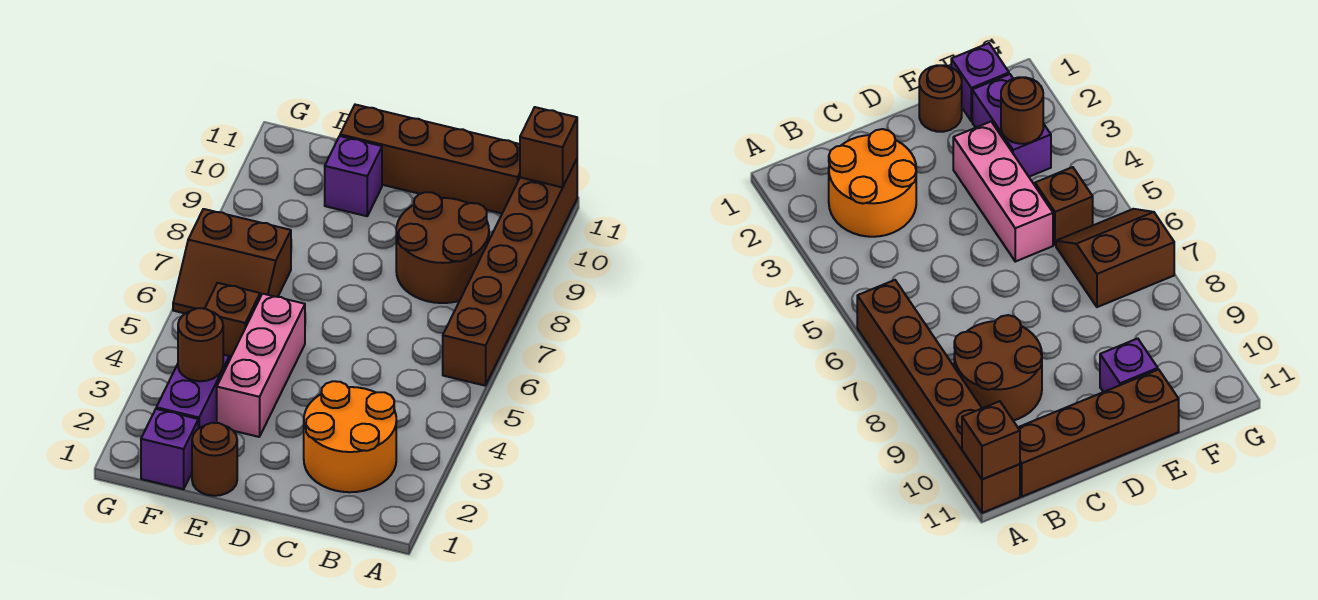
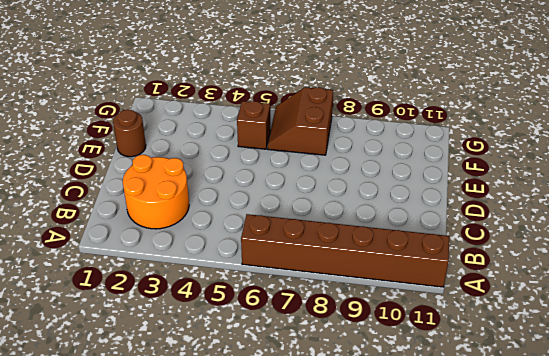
none -> brown round brick B8:C9 level 1
none -> brown brick B11:E11 level 1
none -> pink brick E3:E5 level 1

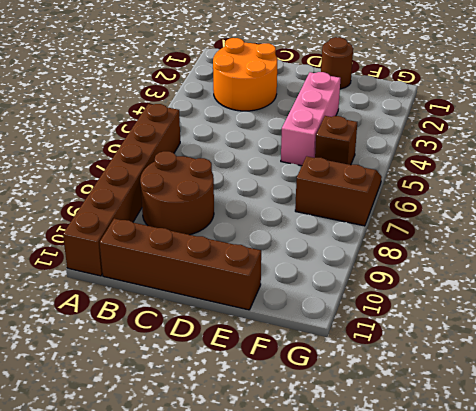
none -> purple brick E10 level 1
none -> purple brick F1 level 1
none -> purple brick F2:F3 level 1

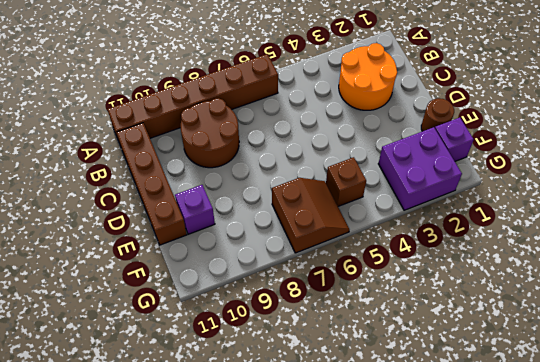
purple brick F2:G3 level 1 -> purple brick F2:F3 level 1
none -> pink brick E3:E5 level 1
none -> brown brick A11 level 2
none -> brown round brick F3 level 2

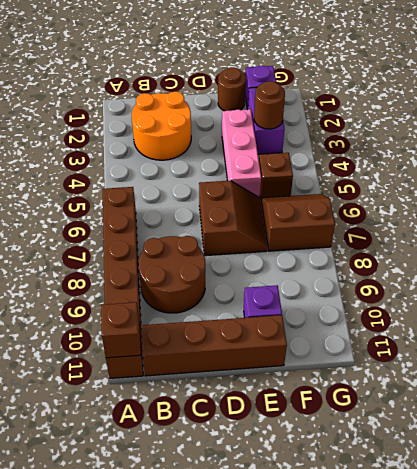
brown slope D6:E7 level 1 top D -> none

